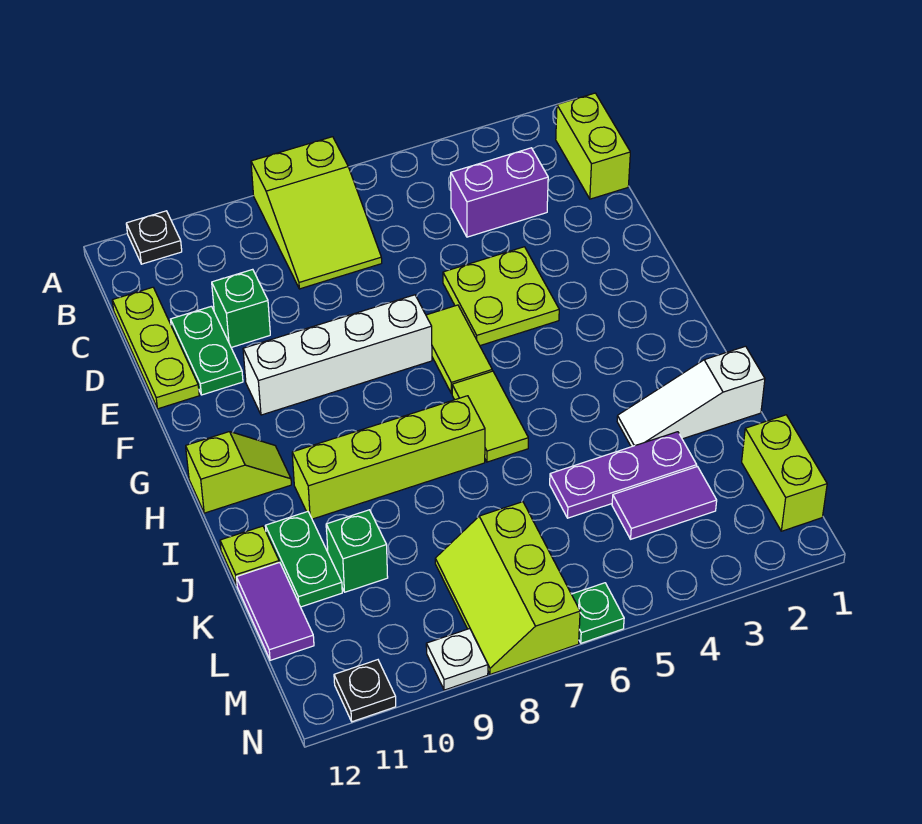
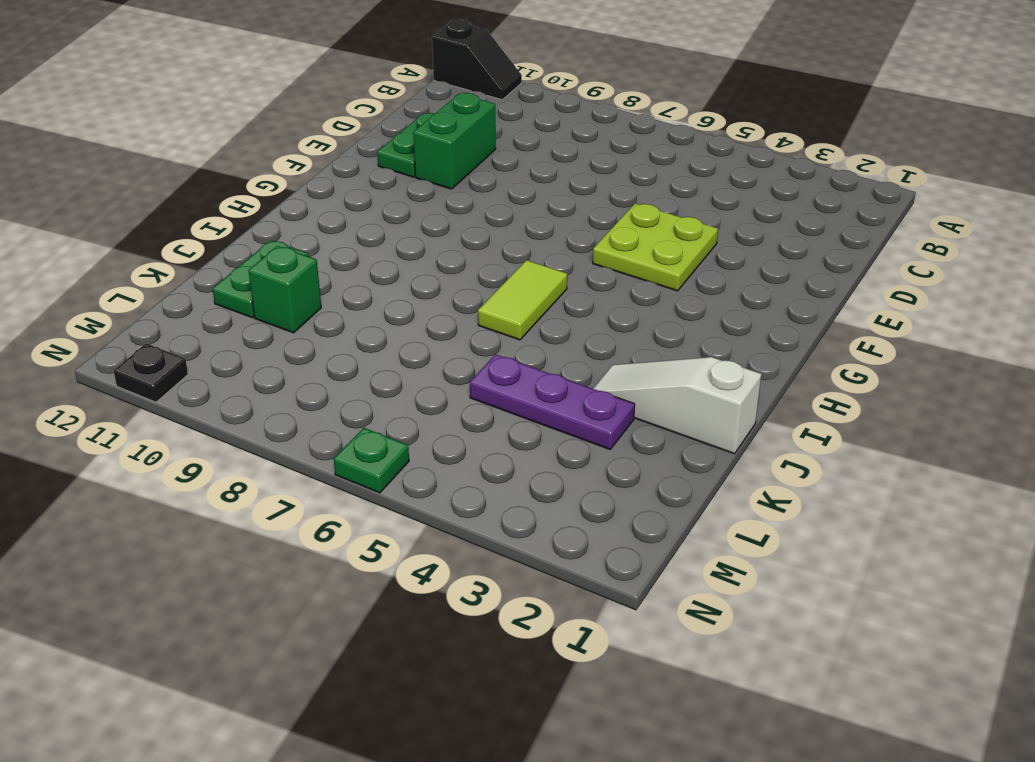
black slope A11:A12 level 1 top 12 -> black plate A11 level 1
green brick D10:E10 level 1 -> green brick D10 level 1
none -> lime slope A7:C8 level 1 top A
none -> lime brick B1:C1 level 1
none -> purple brick C3:C4 level 1

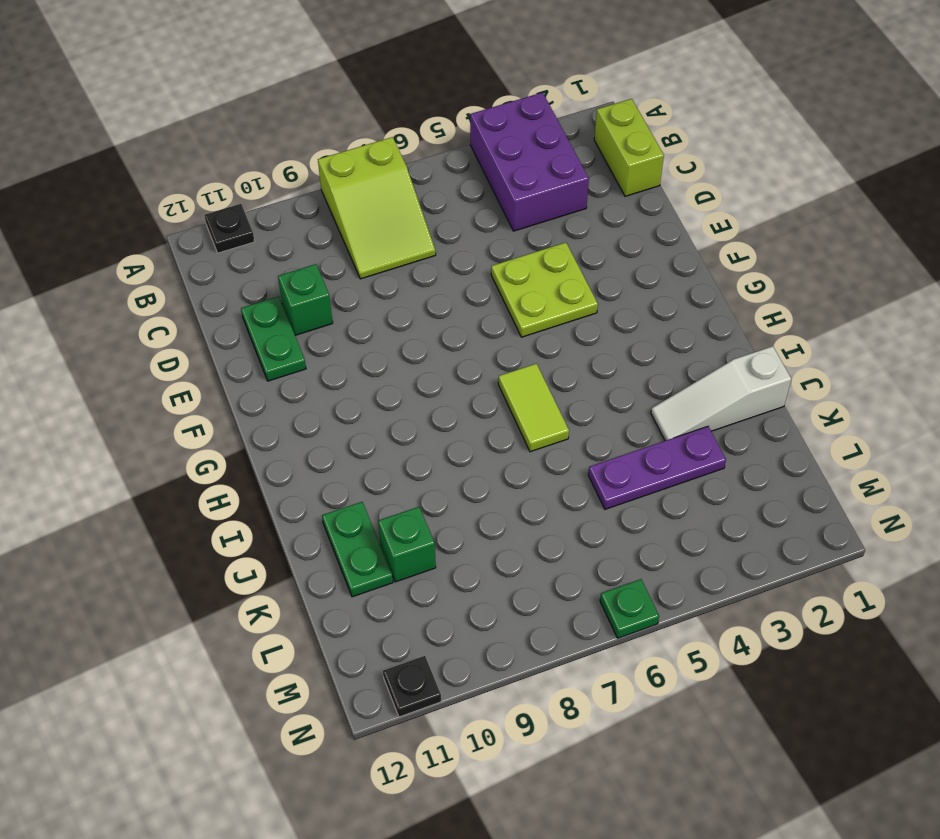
purple brick A3:C4 level 1 -> purple brick C3:C4 level 1
none -> lime plate C12:E12 level 1
none -> lime tile F6:G6 level 1
none -> white brick F7:F10 level 1

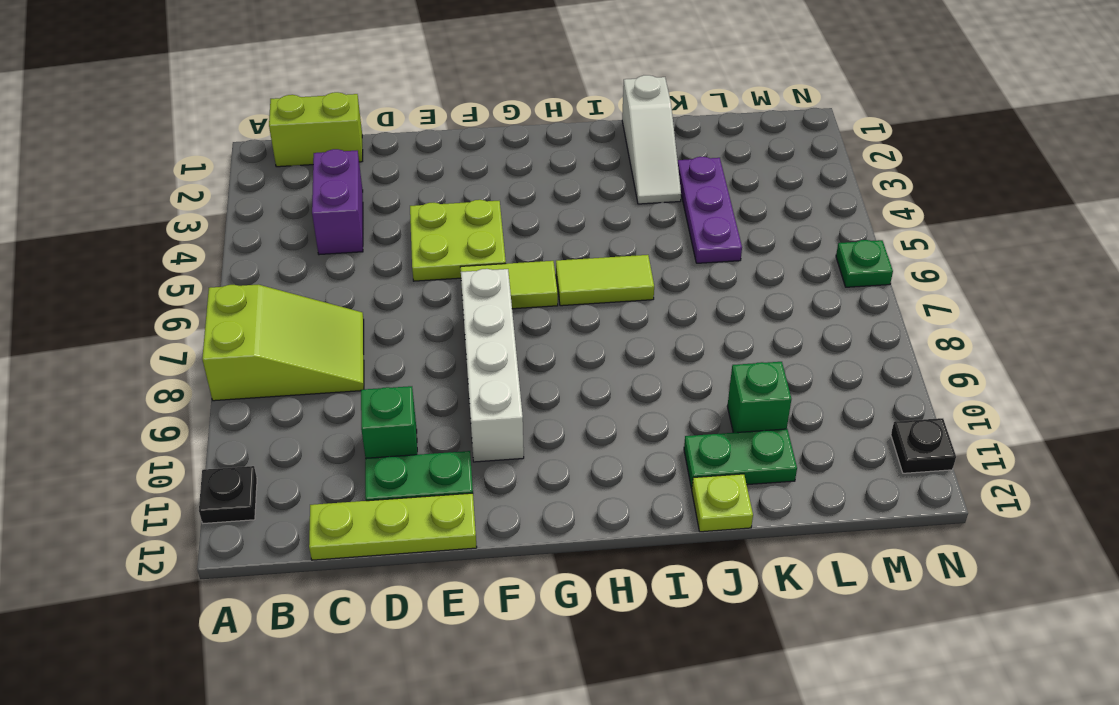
none -> lime slope H11:H12 level 1 top 12
none -> lime brick I7:I10 level 1
none -> purple tile K12:L12 level 1

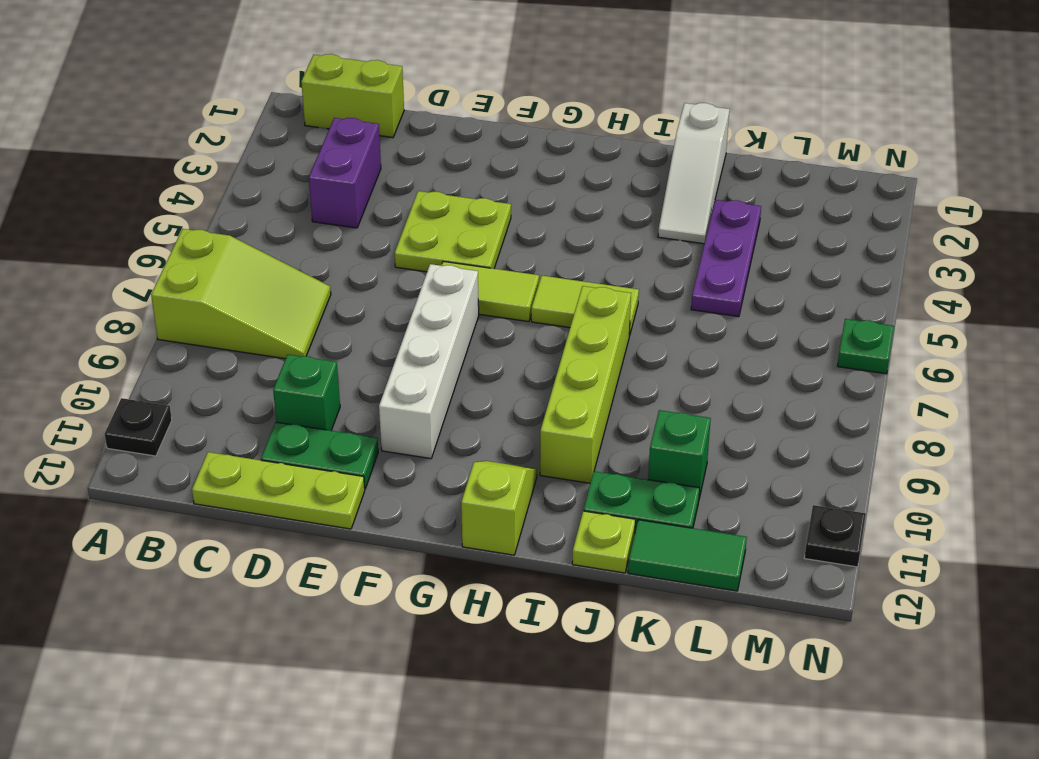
green tile K12:L12 level 1 -> purple tile K12:L12 level 1
none -> lime brick L1:M1 level 1
none -> purple tile L3:L4 level 1
none -> lime slope L7:N8 level 1 top 7

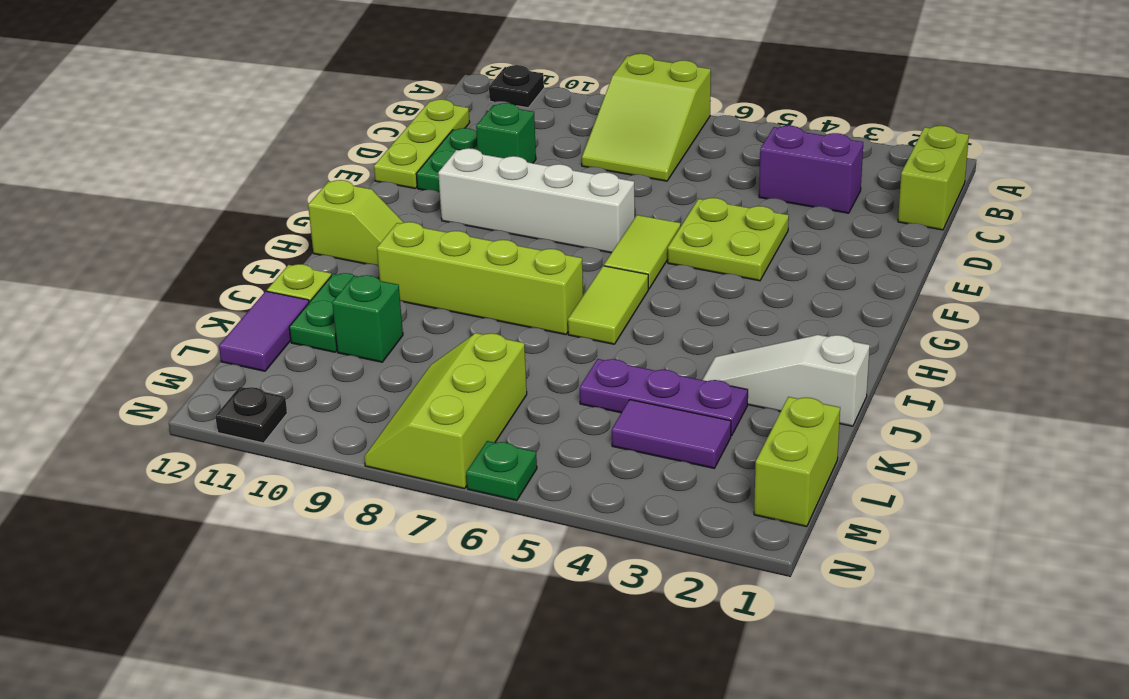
none -> white plate N9 level 1

